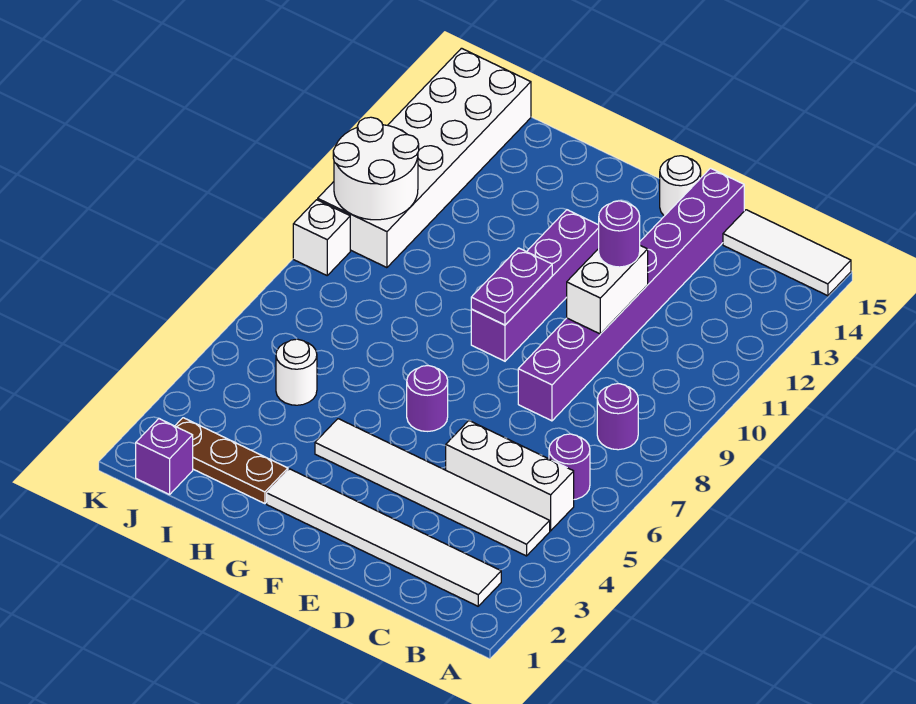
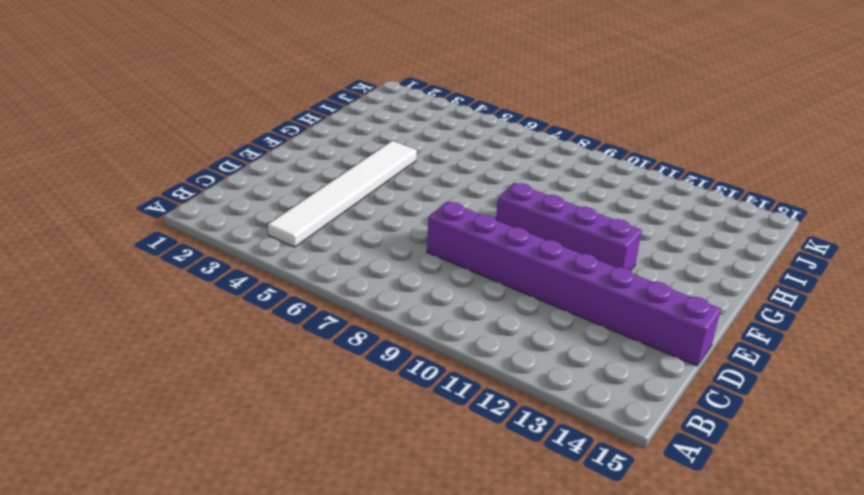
none -> white tile A15:C15 level 1
none -> white tile B2:G2 level 1
none -> white brick B5:D5 level 1

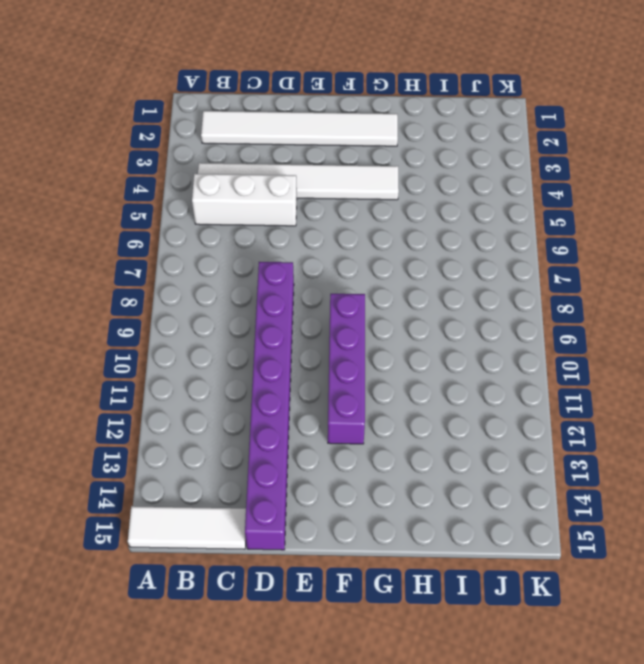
none -> purple round brick B6 level 1
none -> purple round brick B8 level 1
none -> white round brick E15 level 1

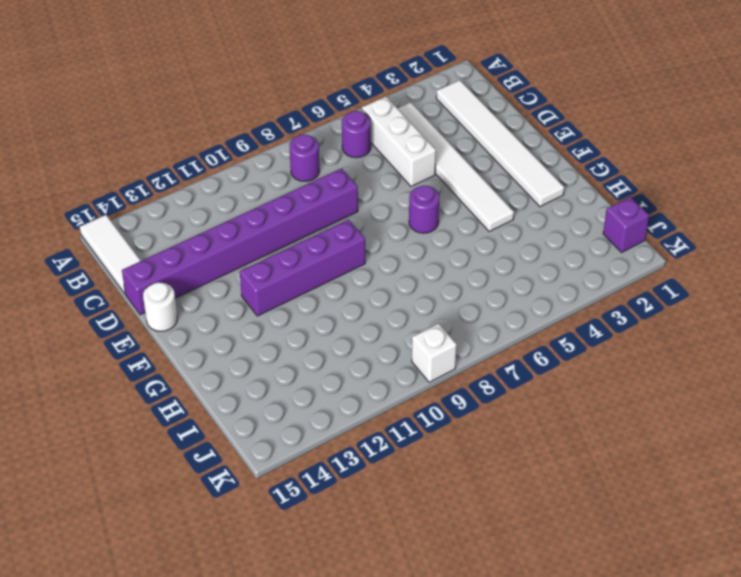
none -> brown plate H2:J2 level 1
none -> white round brick I5 level 1
none -> white brick J10:K15 level 1

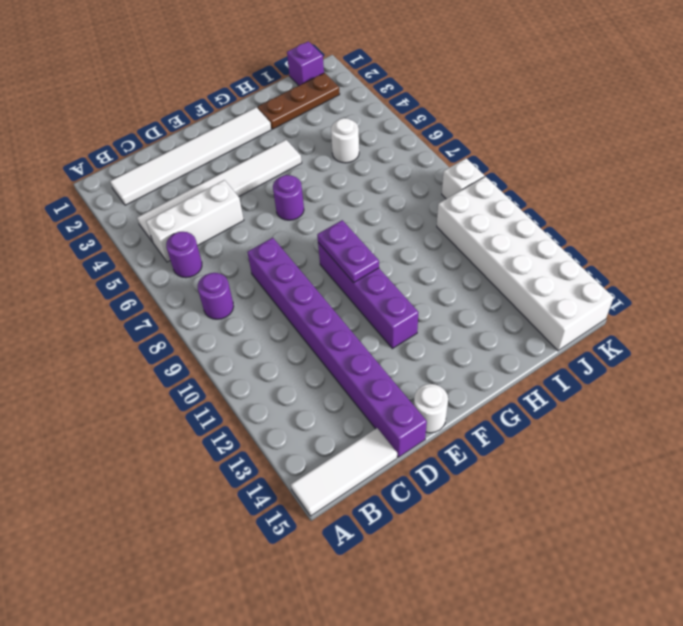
none -> white brick D10:D11 level 2
none -> white round brick J10:K11 level 2
none -> purple round brick D11 level 3

